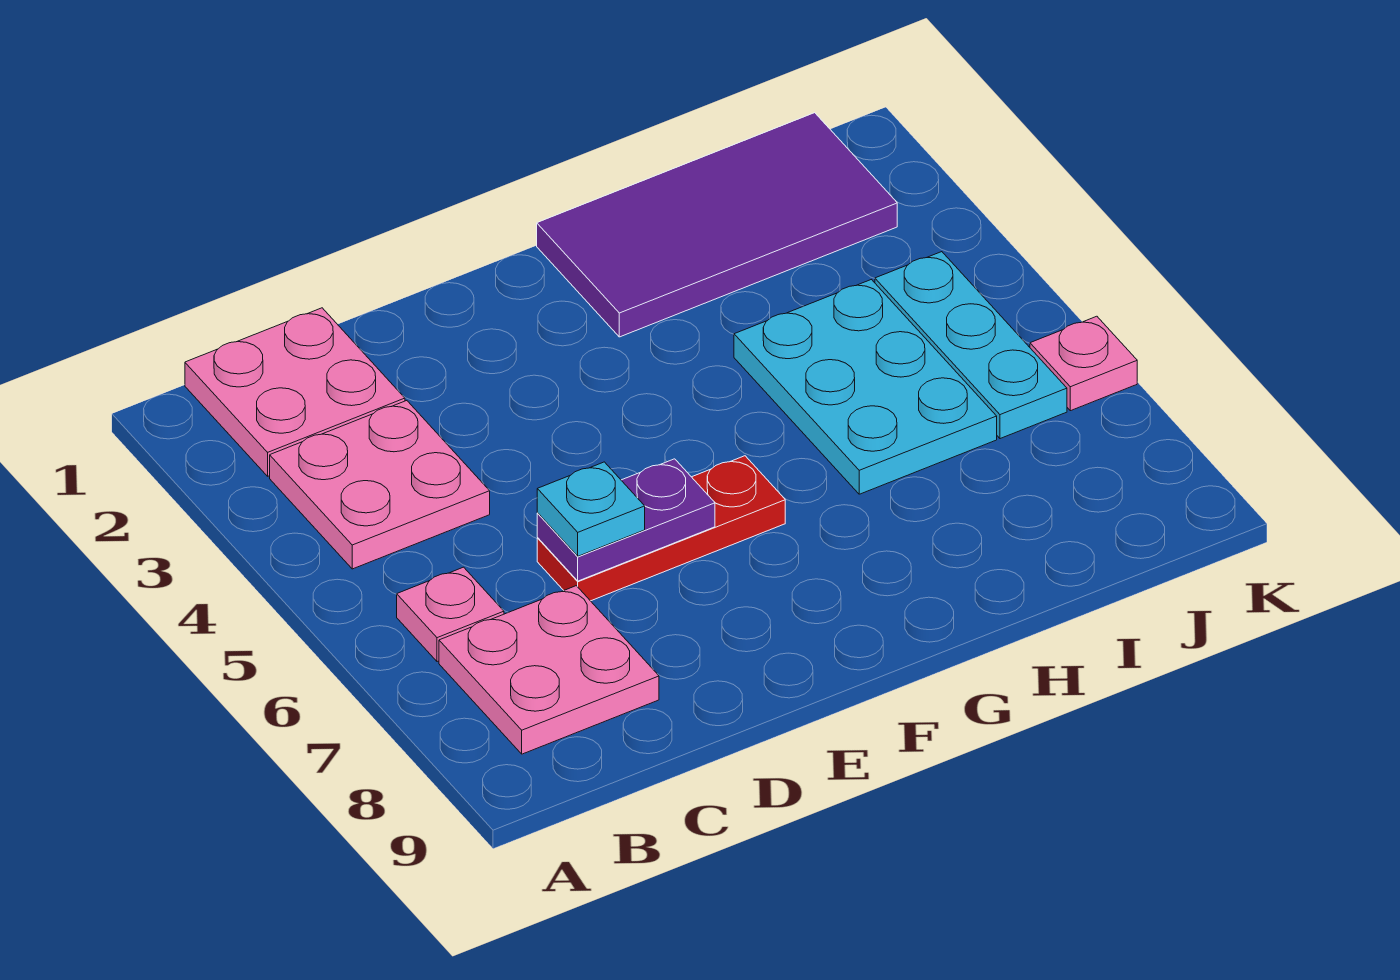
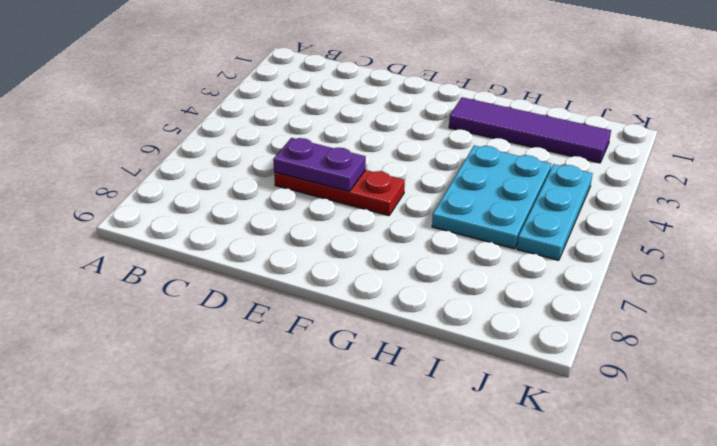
purple tile G2:J2 level 1 -> purple tile G1:J2 level 1
none -> pink plate B1:C2 level 1
none -> pink plate B3:C4 level 1

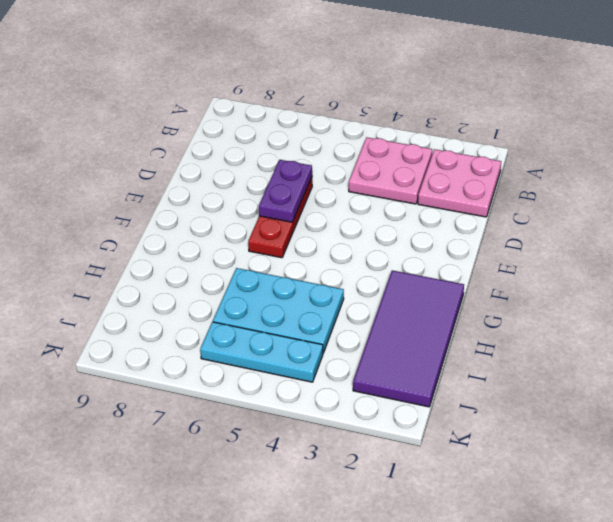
none -> pink plate B6 level 1
none -> pink plate B7:C8 level 1

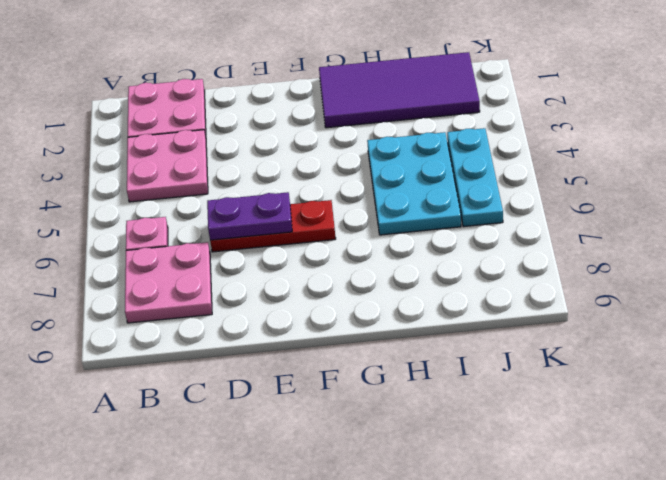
none -> pink plate K6 level 1
none -> cyan plate D6 level 3

